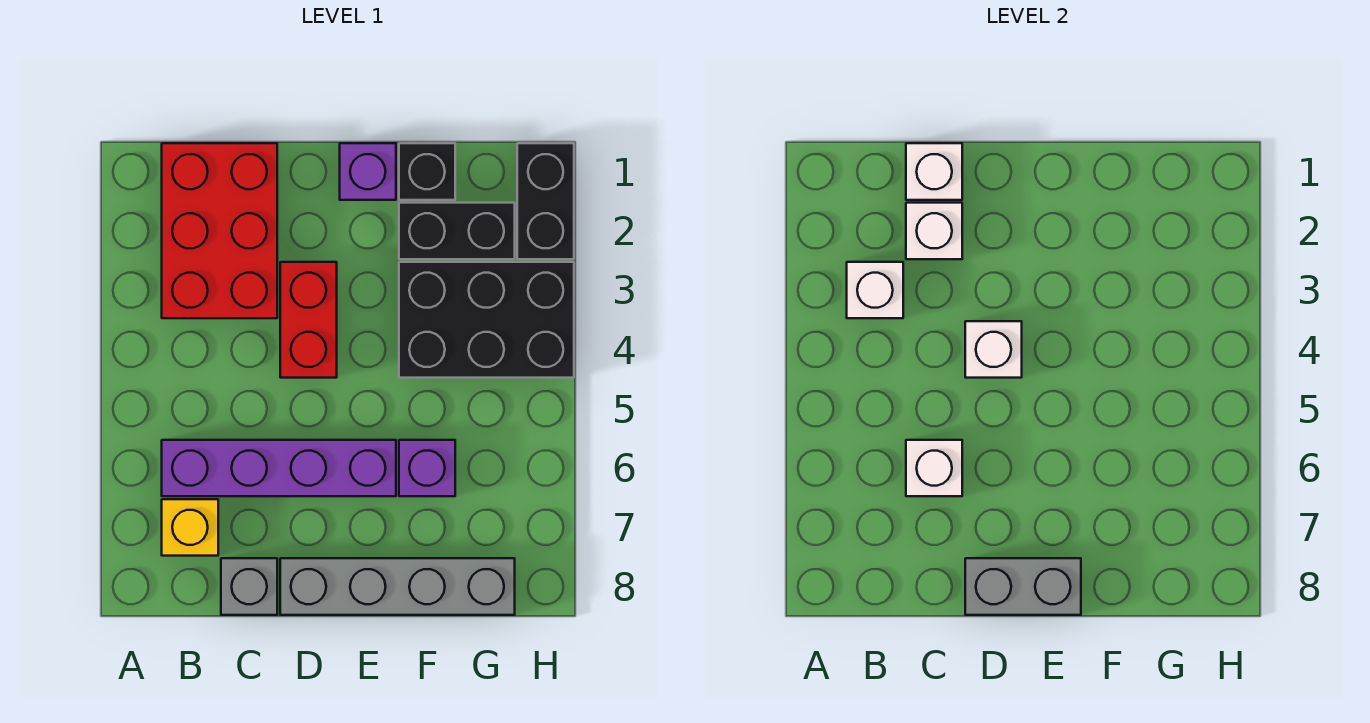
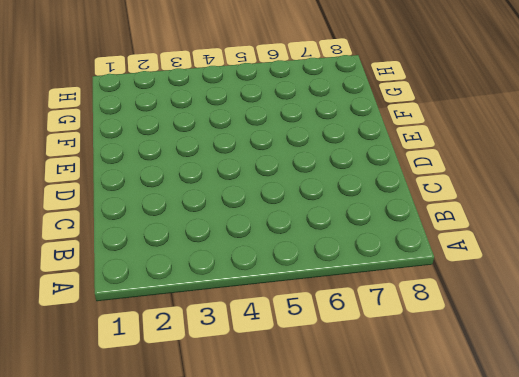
none -> red brick B1:C3 level 1
none -> purple brick B6:E6 level 1
none -> yellow brick B7 level 1

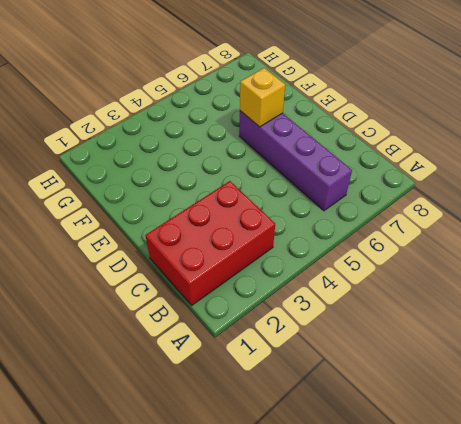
yellow brick E6 level 2 -> yellow brick B7 level 1
none -> grey brick C8 level 1
none -> red brick D3:D4 level 1
none -> grey brick D8:G8 level 1

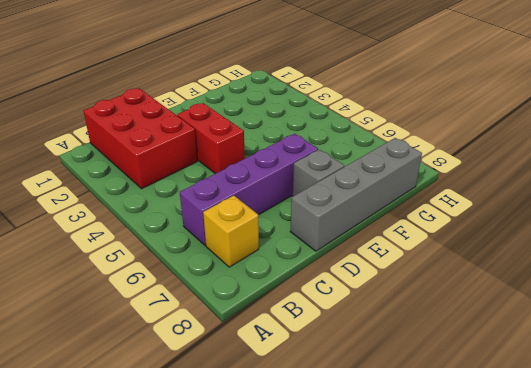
grey brick E7 level 1 -> grey brick C8 level 1
none -> purple brick E1 level 1
none -> black brick F1 level 1
none -> black brick F2:G2 level 1

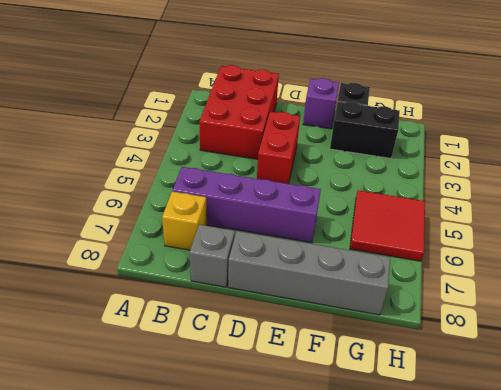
red tile G5:H6 level 1 -> none
none -> black brick F3:H4 level 1
none -> purple brick F6 level 1
none -> black brick H1:H2 level 1

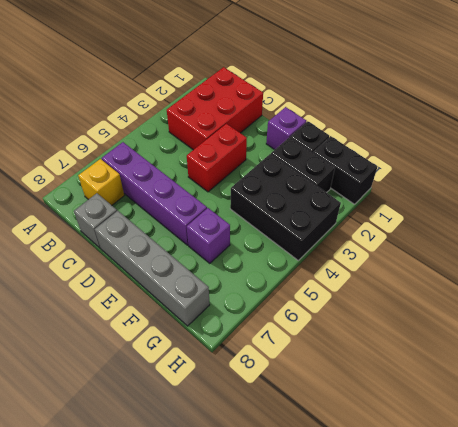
black brick G1:H1 level 1 -> black brick H1:H2 level 1
none -> white brick B3 level 2
none -> white brick C1 level 2
none -> white brick C2 level 2

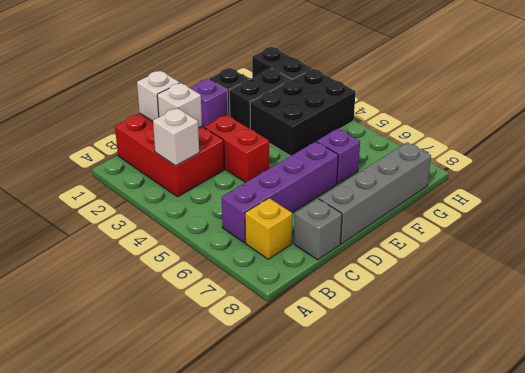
none -> white brick C6 level 2
none -> white brick D4 level 2
none -> grey brick D8:E8 level 2

